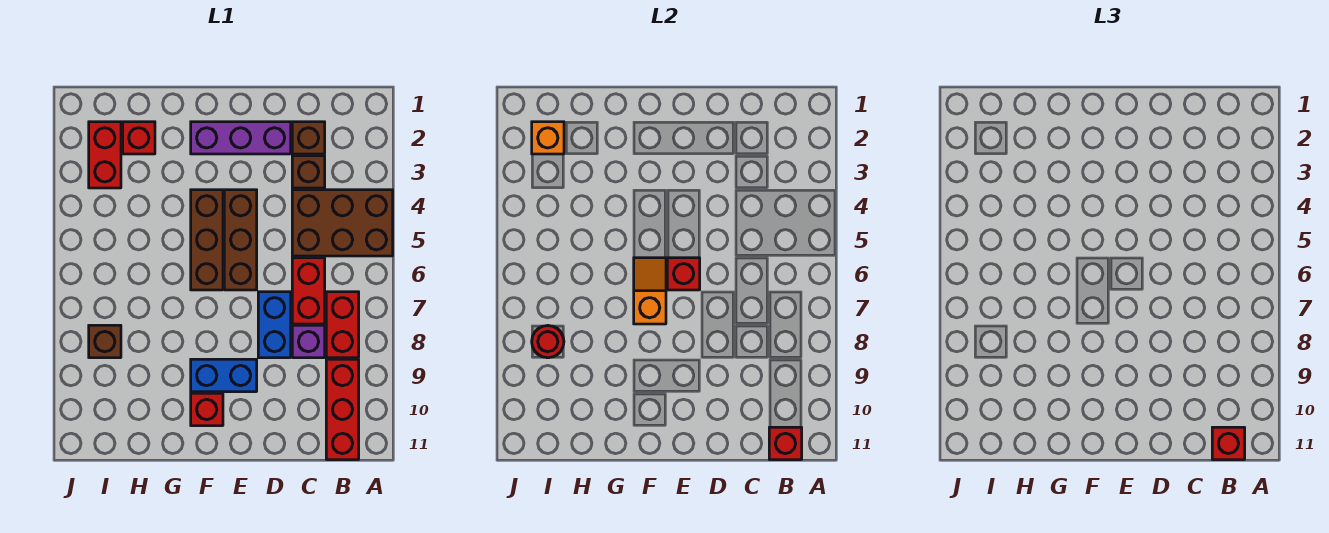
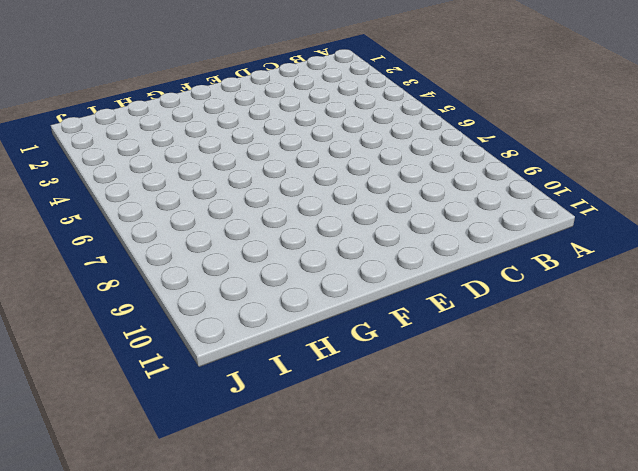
none -> brown brick A4:C5 level 1
none -> red brick B7:B8 level 1
none -> red brick B9:B11 level 1

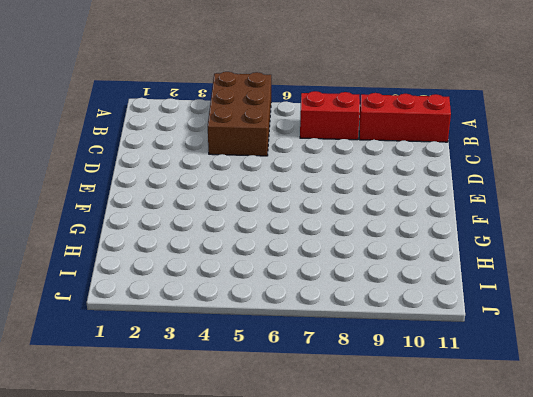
none -> brown brick C2 level 1
none -> brown brick C3 level 1
none -> red brick C6:C7 level 1

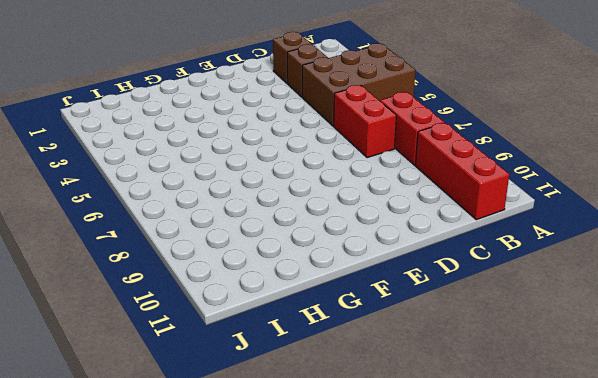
none -> purple brick C8 level 1
none -> purple brick D2:F2 level 1
none -> blue brick D7:D8 level 1

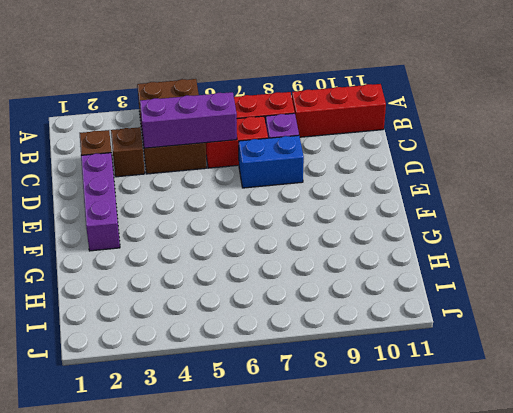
purple brick C4:C6 level 2 -> none
none -> brown brick E4:E6 level 1
none -> blue brick E9:F9 level 1
none -> brown brick F4:F6 level 1

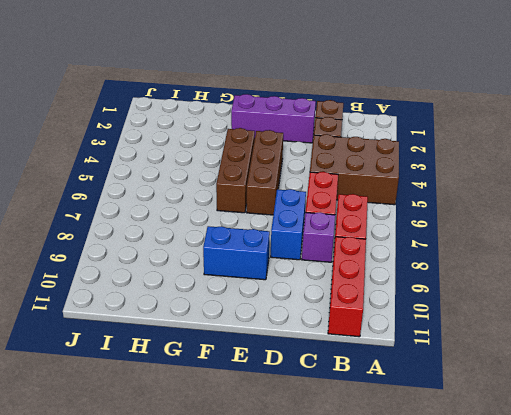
none -> red brick F10 level 1
none -> red brick H2 level 1
none -> red brick I2:I3 level 1

